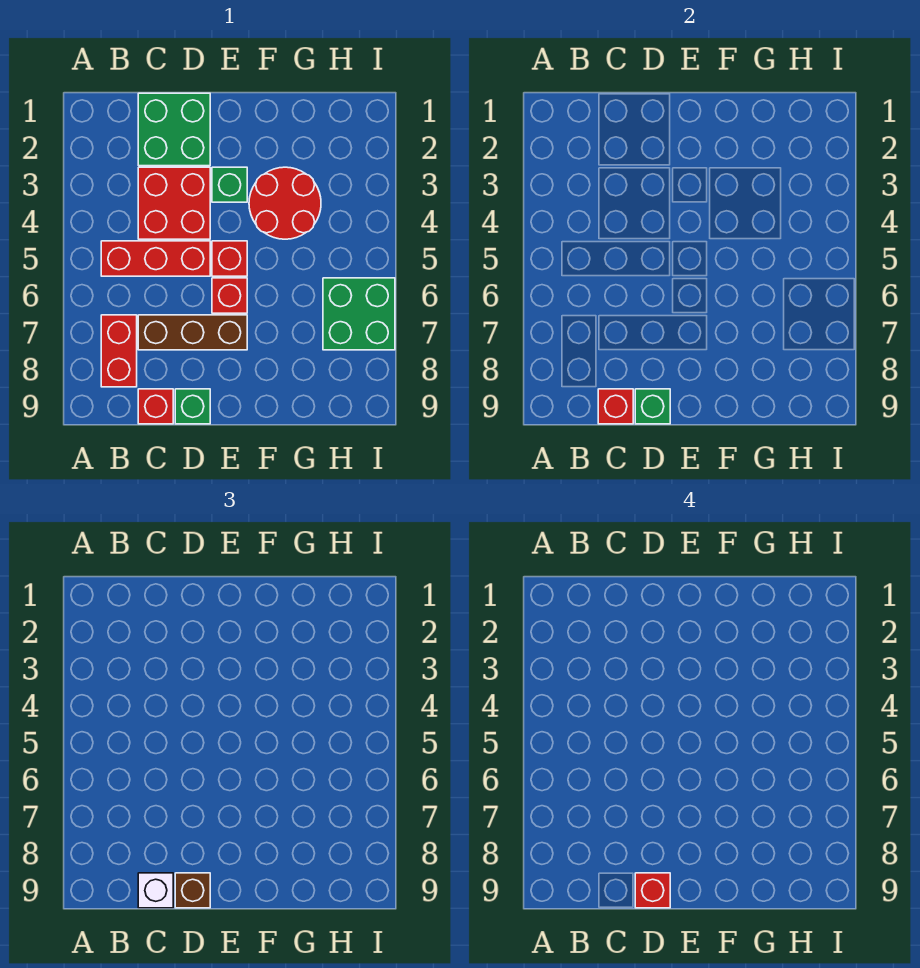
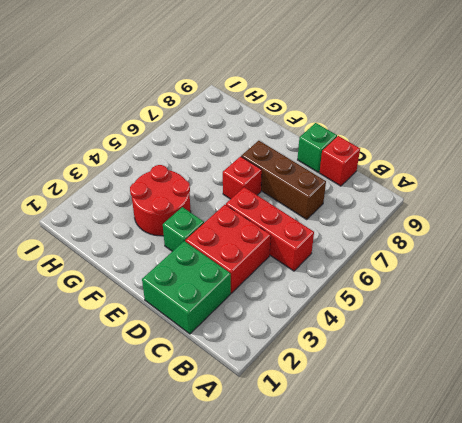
none -> red brick B7:B8 level 1
none -> red brick E5 level 1
none -> green brick H6:I7 level 1

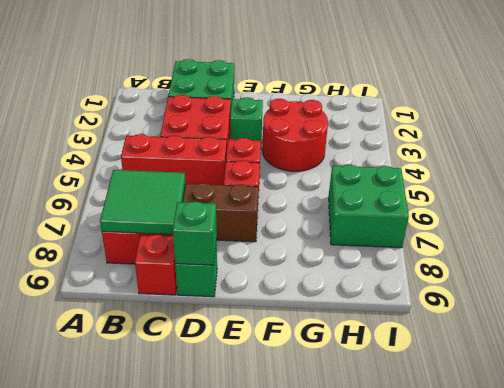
green tile B7:C8 level 2 -> none
none -> red brick C9 level 2
none -> white brick C9 level 3
none -> brown brick D9 level 3

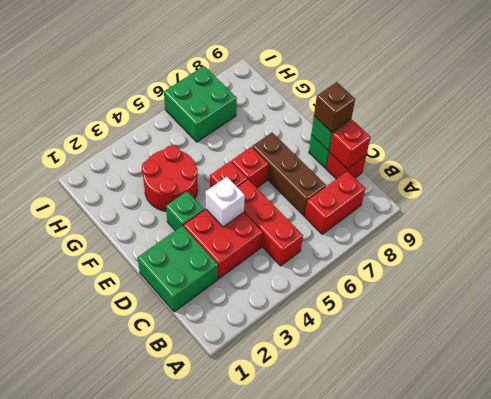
white brick D4 level 2 -> white brick C9 level 3
none -> red brick D9 level 4

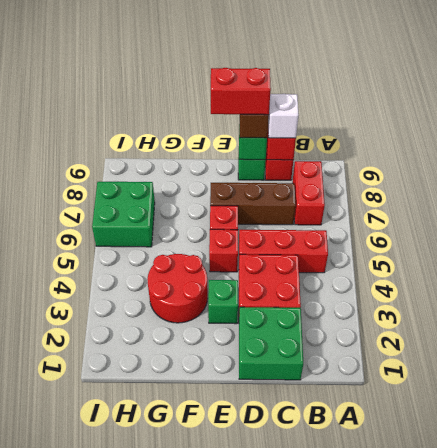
red brick D9:E9 level 4 -> red brick D9 level 4

